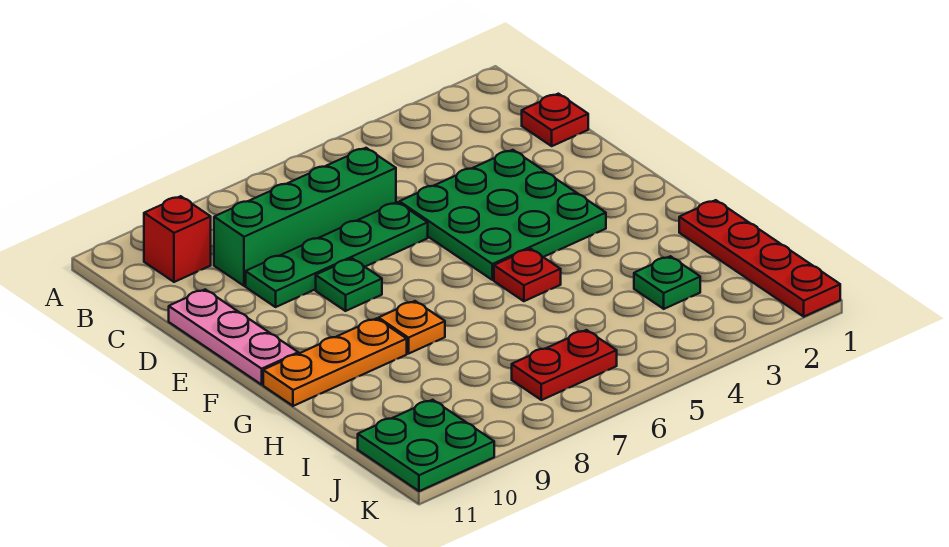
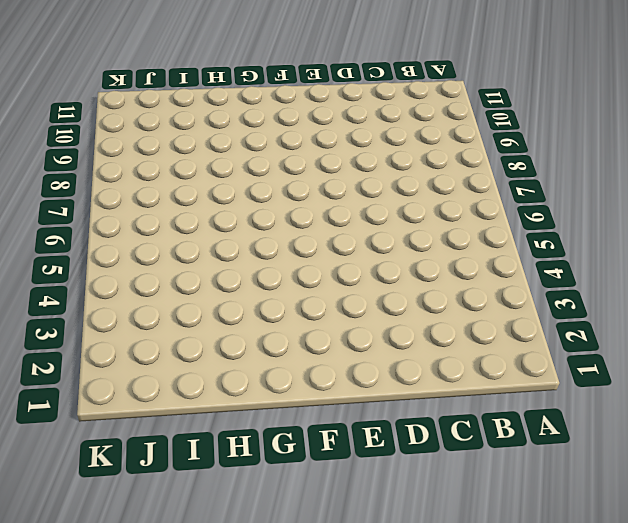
none -> red brick B10 level 1
none -> red plate C1 level 1
none -> green brick C6:C9 level 1

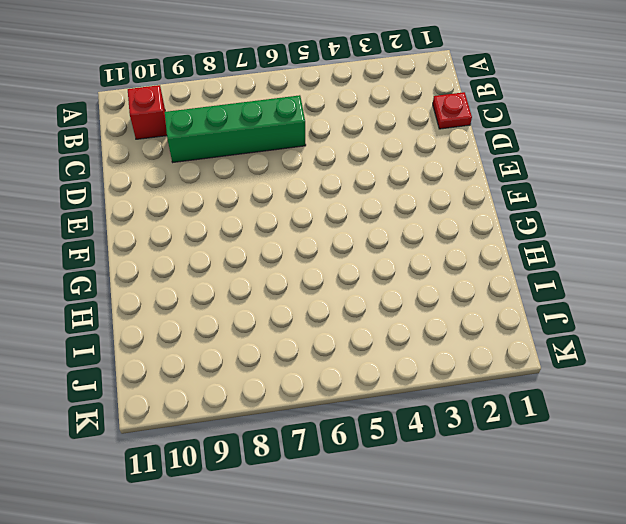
none -> green plate D3:F5 level 1
none -> green plate D6:D9 level 1
none -> pink plate D11:F11 level 1

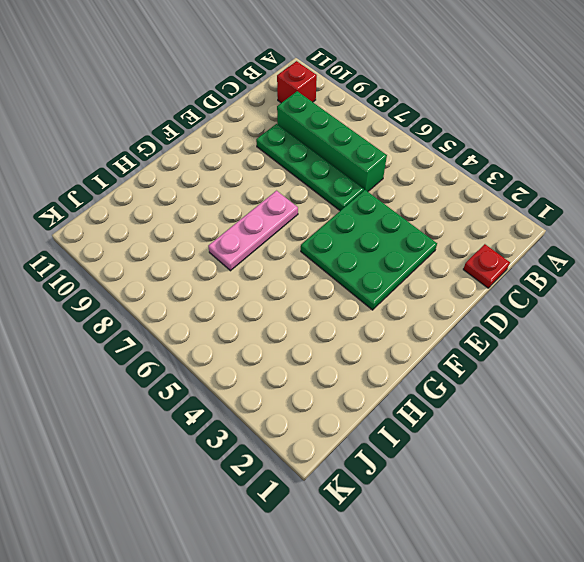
pink plate F7:H7 level 1 -> pink plate D11:F11 level 1
none -> green plate E8 level 1
none -> red plate G5 level 1
none -> orange plate G8 level 1

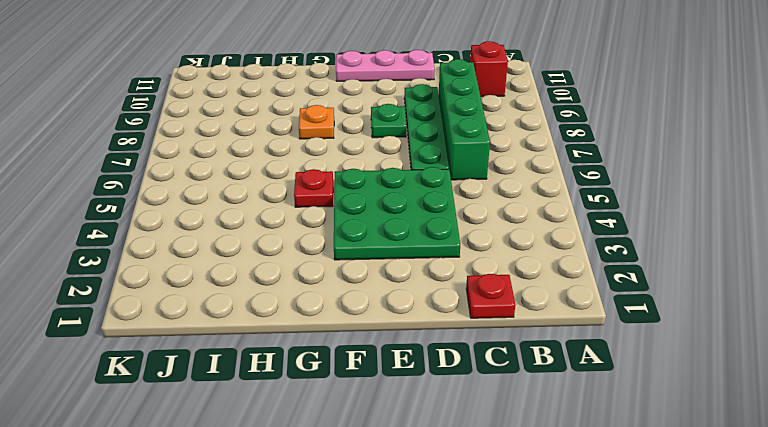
none -> orange plate G9:G11 level 1
none -> red plate H1:K1 level 1
none -> green plate I3 level 1

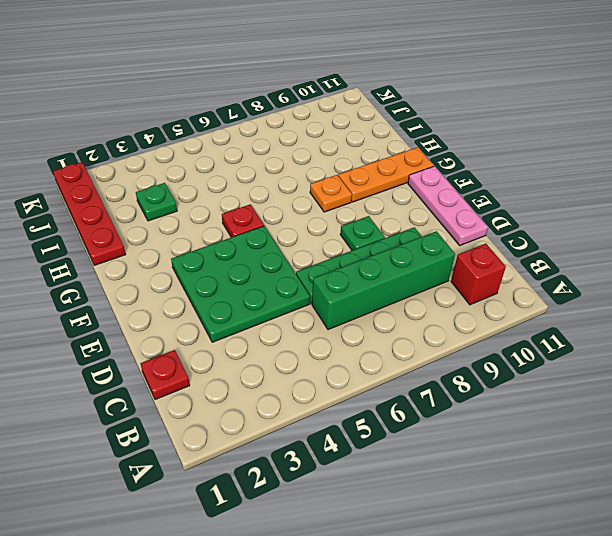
none -> red plate J6:J7 level 1
none -> green plate J10:K11 level 1

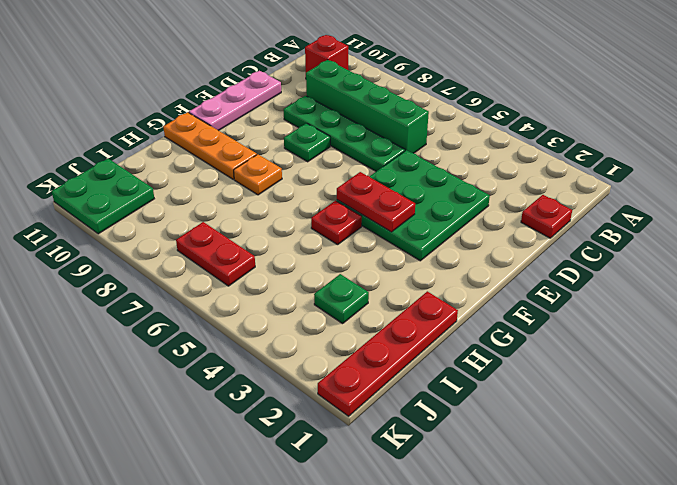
red plate F4:F5 level 2 -> none

